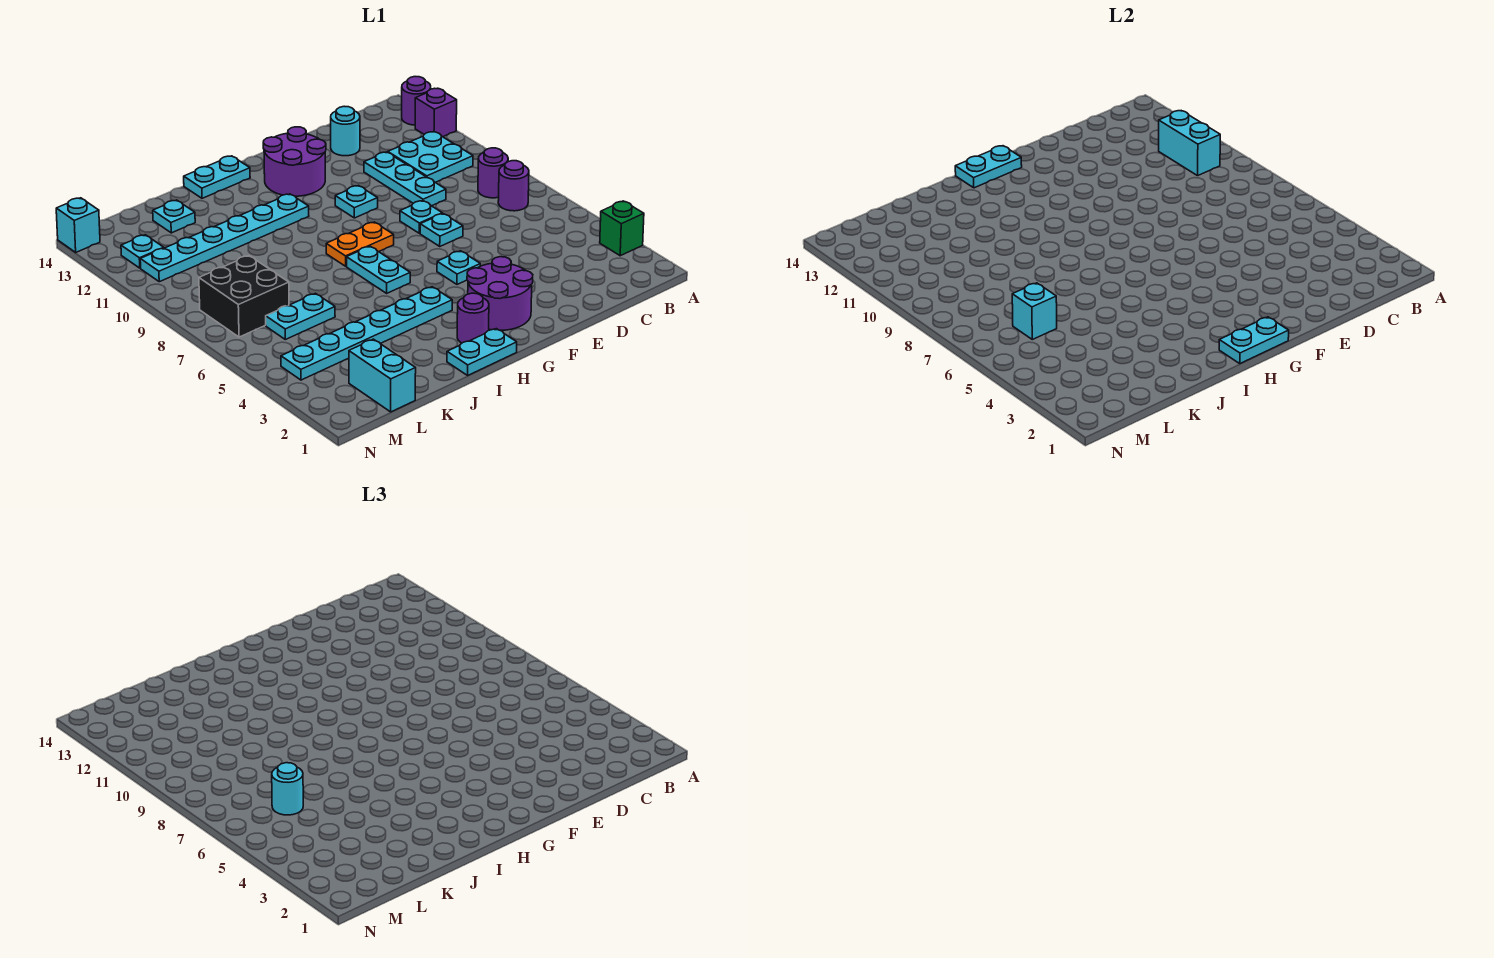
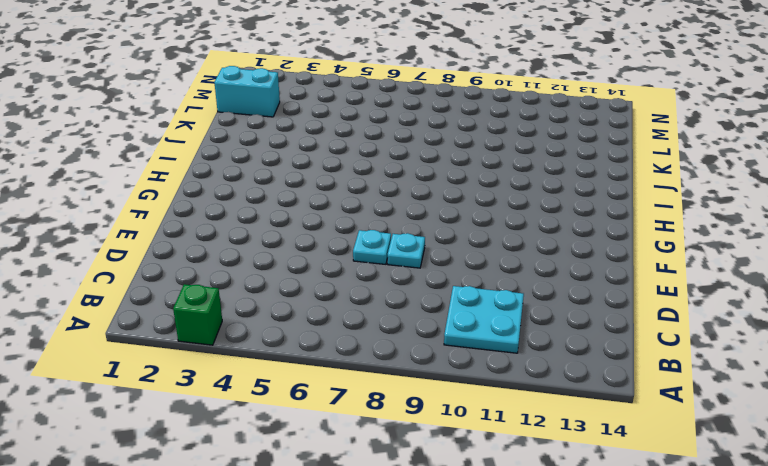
none -> purple brick A12 level 1
none -> purple round brick A13 level 1
none -> purple round brick B7 level 1
none -> purple round brick B8 level 1

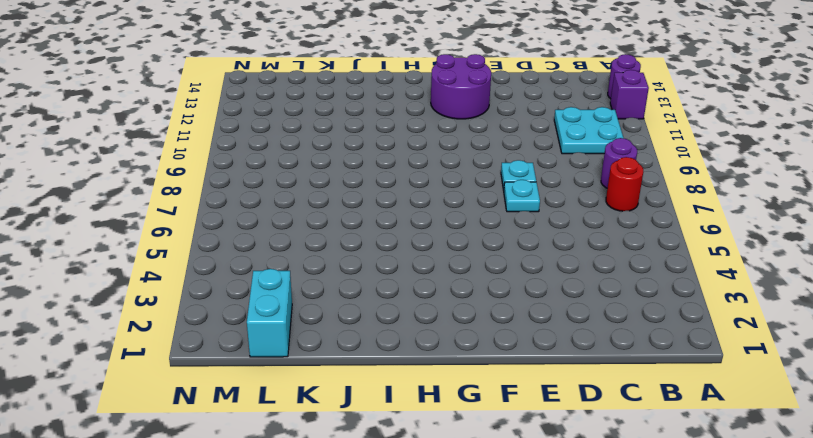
red round brick B7 level 1 -> purple round brick B7 level 1
none -> green brick A3 level 1
none -> cyan plate D9:D11 level 1
none -> cyan round brick D13 level 1
none -> purple round brick F2:G3 level 1

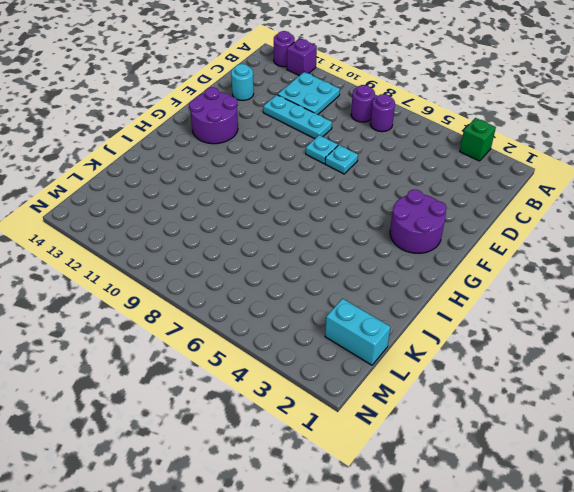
none -> cyan plate F5 level 1
none -> cyan plate F10 level 1
none -> orange plate G8:H8 level 1
none -> cyan plate H1:I1 level 1

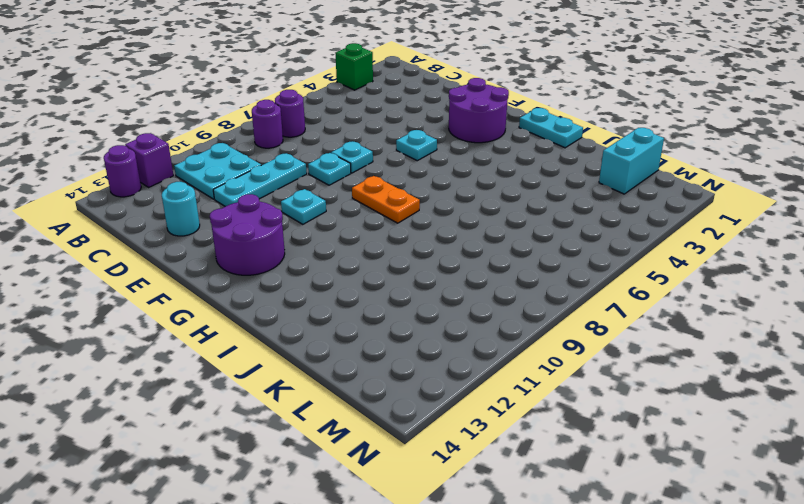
none -> purple round brick H2 level 1
none -> cyan plate H4:M4 level 1
none -> cyan plate H6:H7 level 1
none -> cyan plate H11:M11 level 1

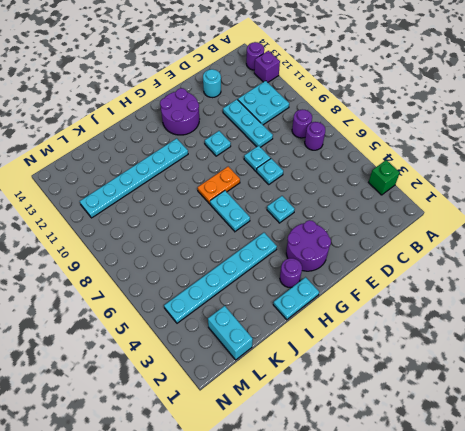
none -> cyan plate H14:I14 level 1
none -> cyan plate K6:L6 level 1
none -> cyan plate K13 level 1
none -> black brick L7:M8 level 1

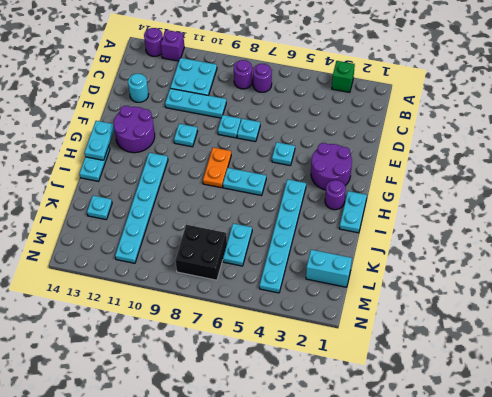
none -> cyan plate M12 level 1
none -> cyan brick N14 level 1
none -> cyan brick B10:B11 level 2
none -> cyan plate G1:H1 level 2

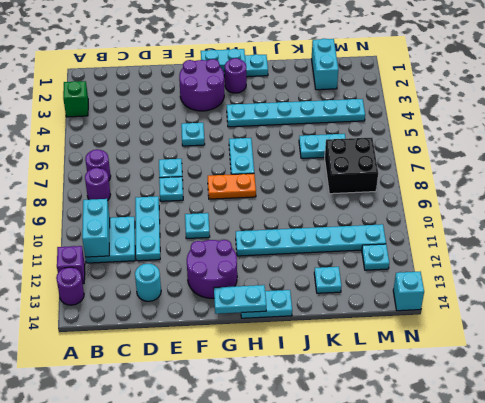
none -> cyan brick L6 level 2
none -> cyan round brick L6 level 3

